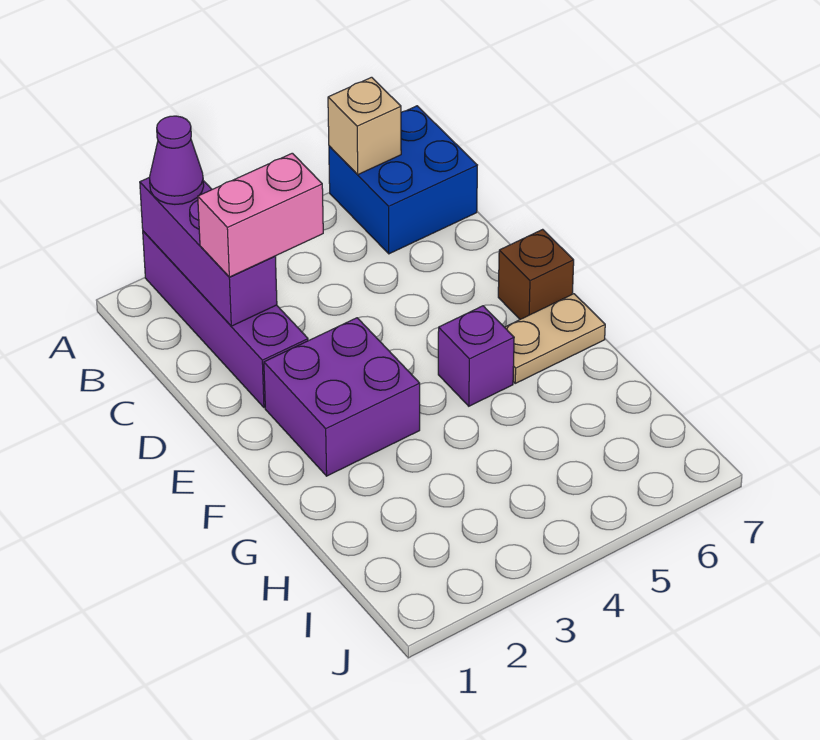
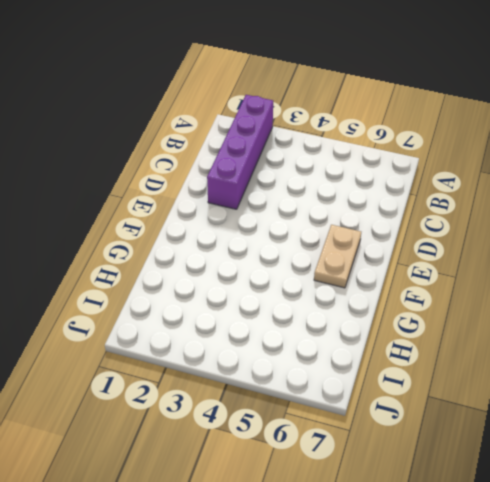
tan plate E6:F6 level 1 -> tan plate F6:F7 level 1
none -> blue brick A6:B7 level 1
none -> purple brick E2:F3 level 1

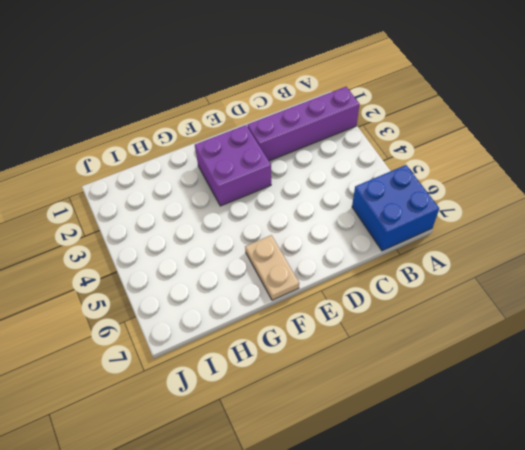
none -> brown brick E7 level 1
none -> purple brick F5 level 1

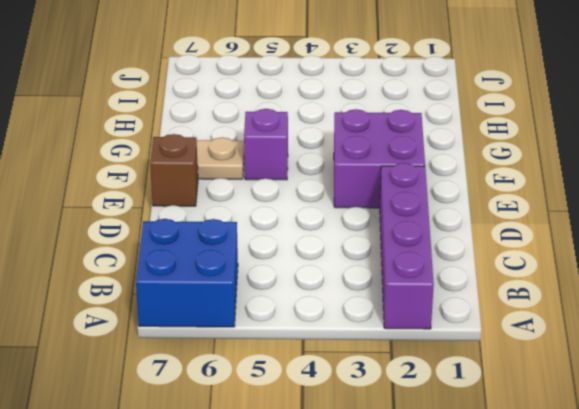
none -> purple brick A2:C2 level 2
none -> tan brick A6 level 2

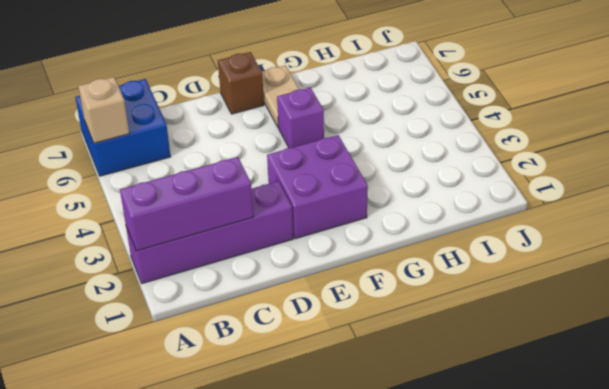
none -> purple cone A2 level 3
none -> pink brick C2:C3 level 3

